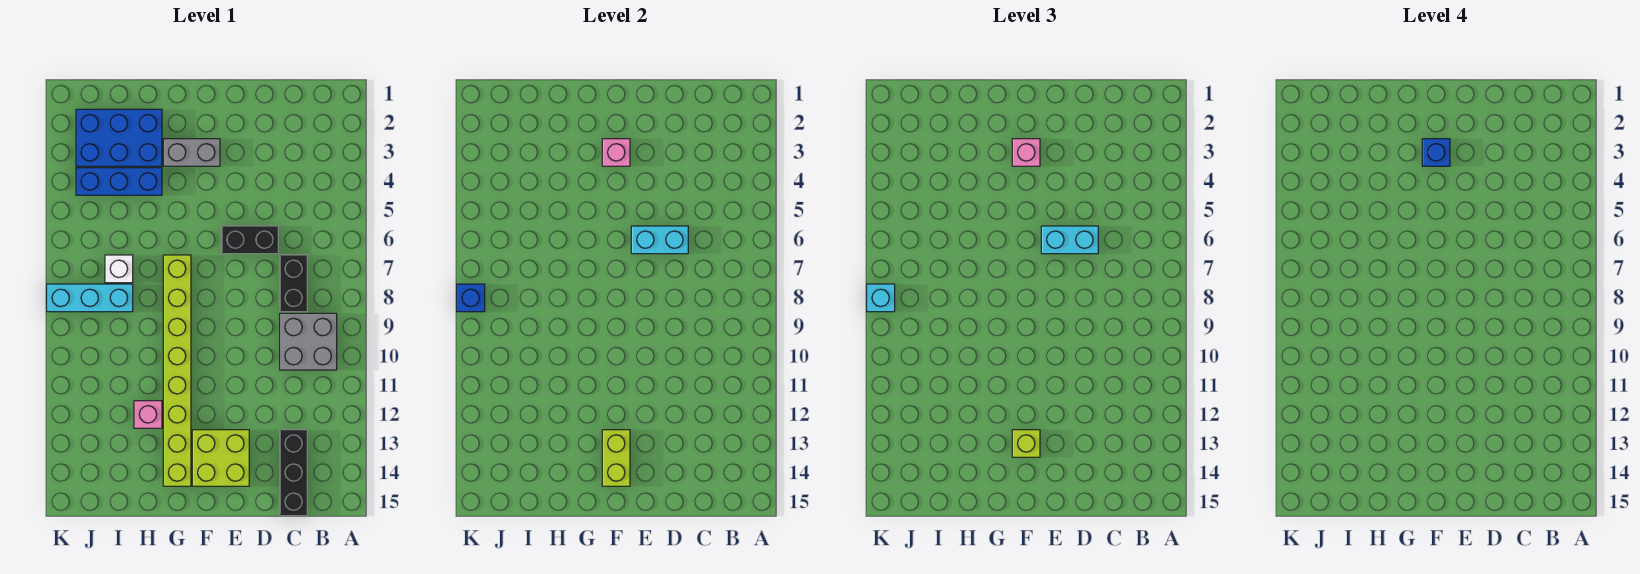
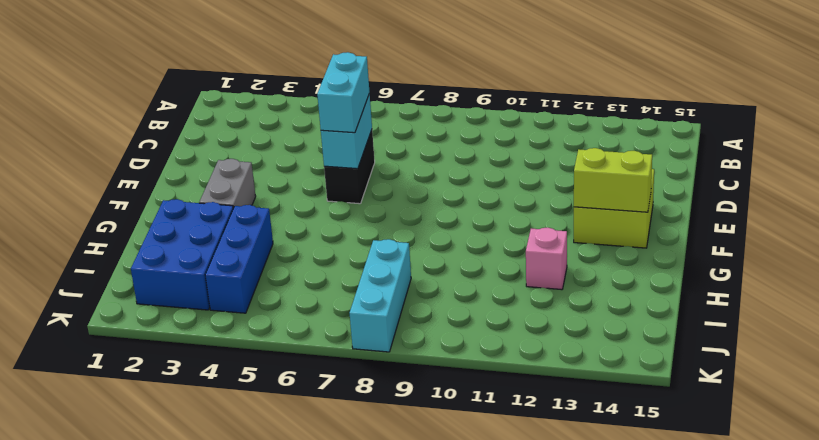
none -> grey brick B9:C10 level 1
none -> black brick C7:C8 level 1
none -> black brick C13:C15 level 1

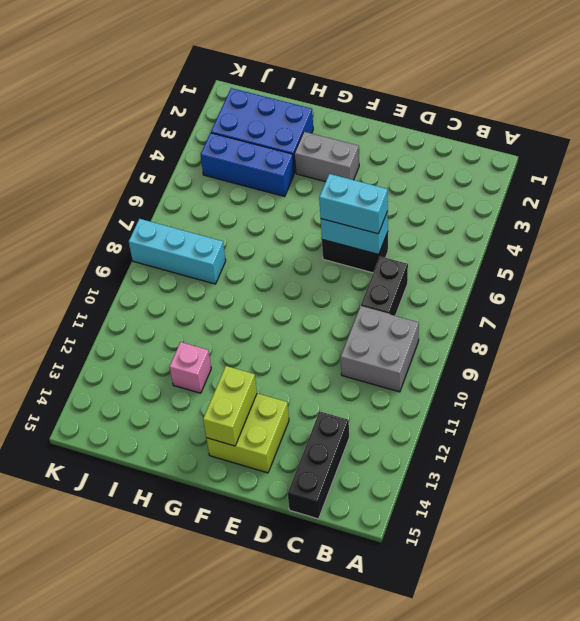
none -> lime brick G7:G14 level 1
none -> white brick I7 level 1
none -> pink brick F3 level 2

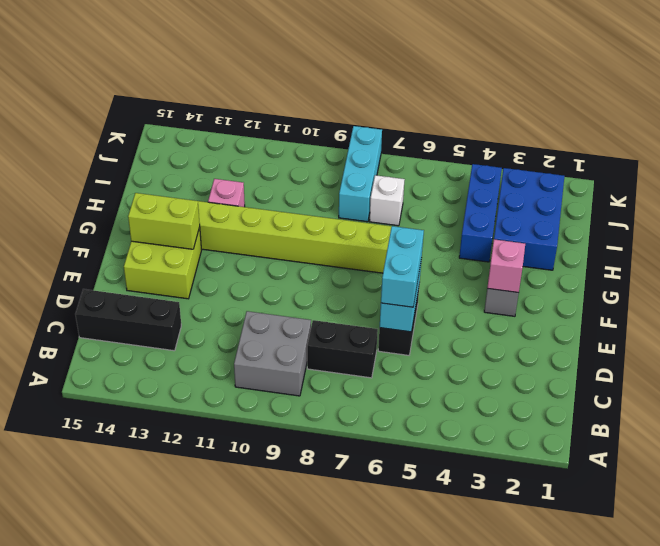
none -> blue brick K8 level 2
none -> pink brick F3 level 3
none -> lime brick F13 level 3

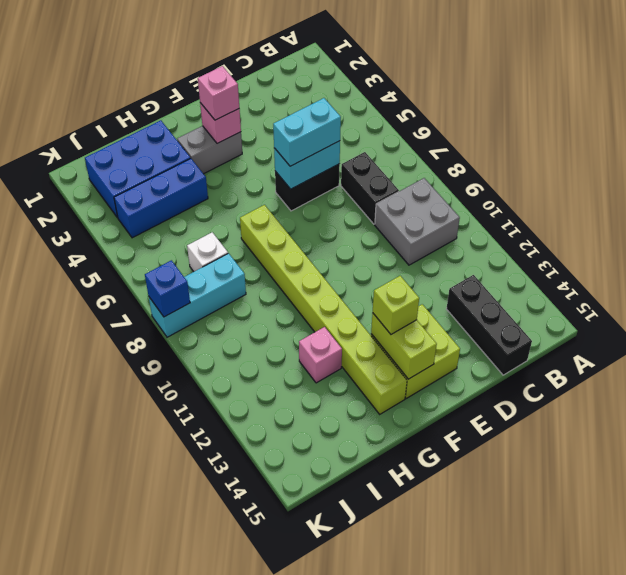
none -> cyan brick K8 level 3
none -> blue brick F3 level 4

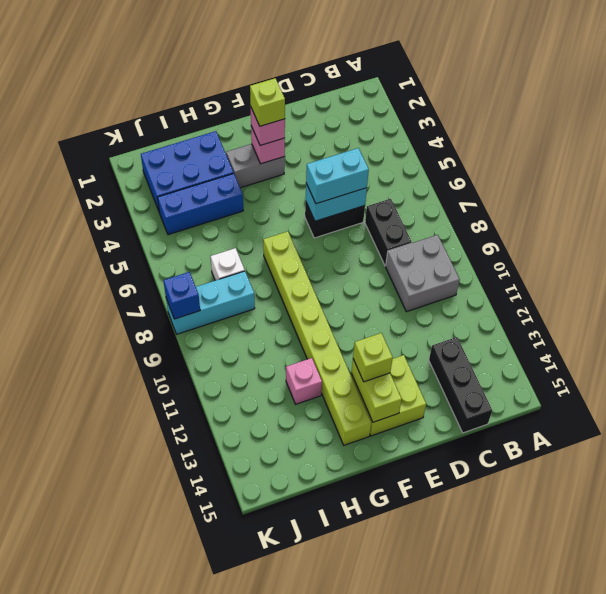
lime brick F3 level 4 -> blue brick F3 level 4
none -> cyan brick K8 level 3

